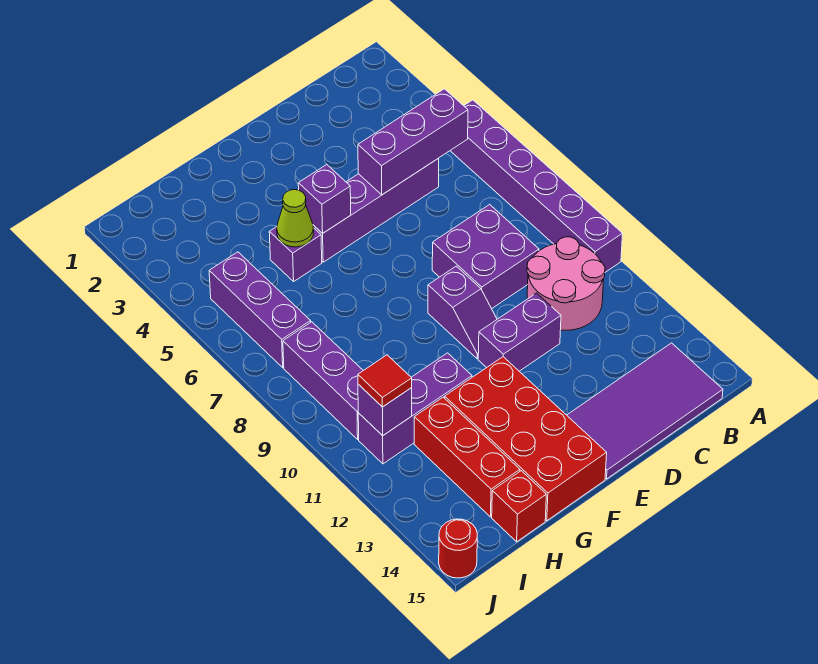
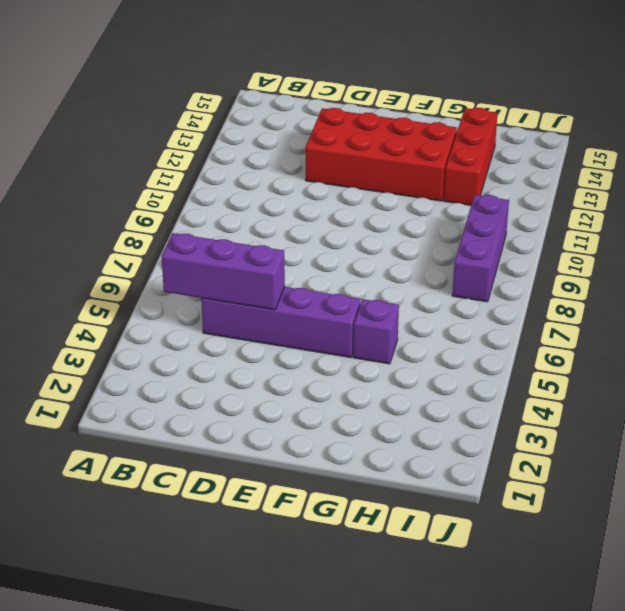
red brick D12:G13 level 1 -> red brick F12:G15 level 1
none -> purple brick A5:A10 level 1
none -> pink round brick B10:C11 level 1
none -> purple tile B14:E15 level 1

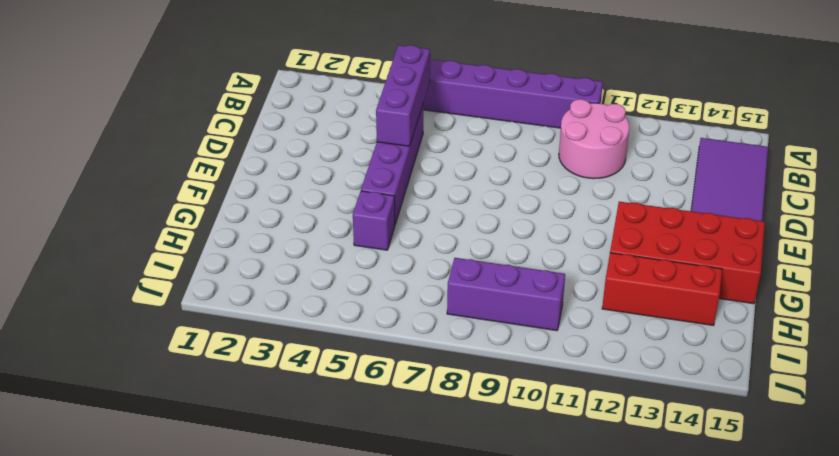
none -> purple brick C8:D9 level 1
none -> purple brick D11:E11 level 1
none -> purple slope E9:E10 level 1 top 9

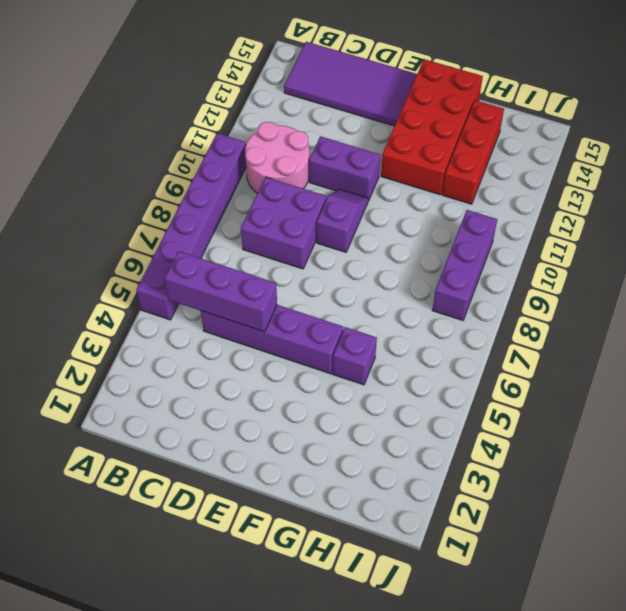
none -> purple brick G11:I11 level 1
none -> red brick H15 level 1
none -> purple brick I5:I7 level 1

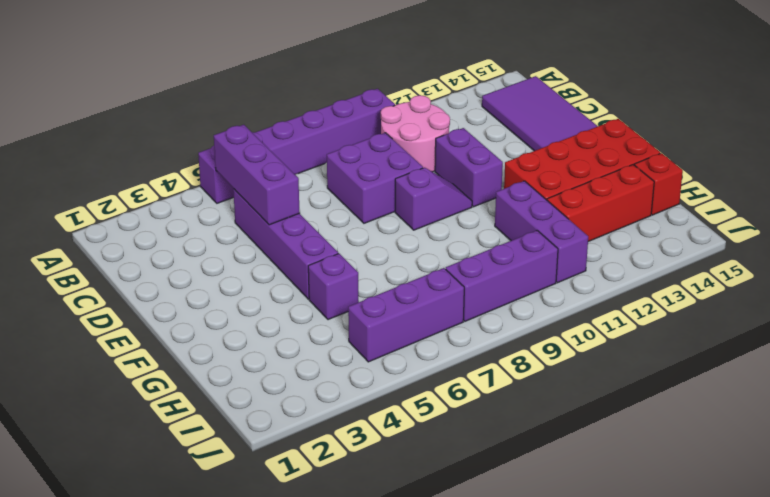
none -> red round brick J15 level 1
none -> purple brick F5 level 2
none -> lime cone G5 level 2

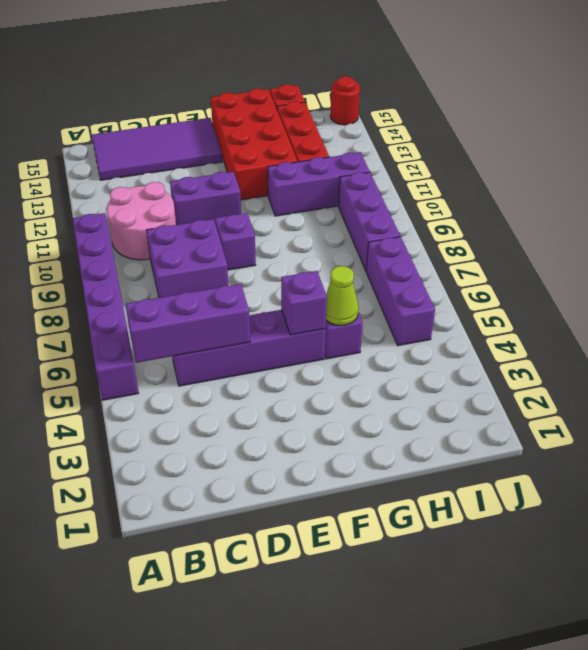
none -> purple brick I11 level 2
none -> red tile I11 level 3

